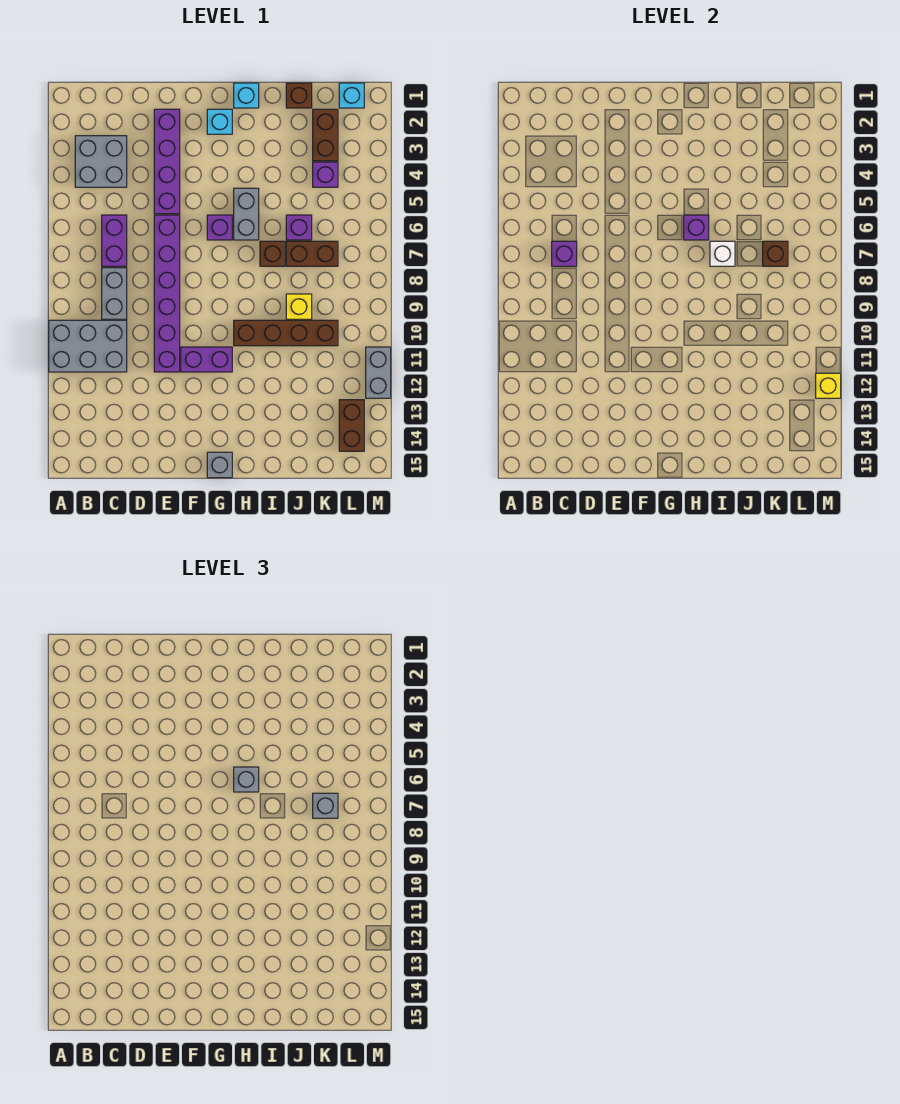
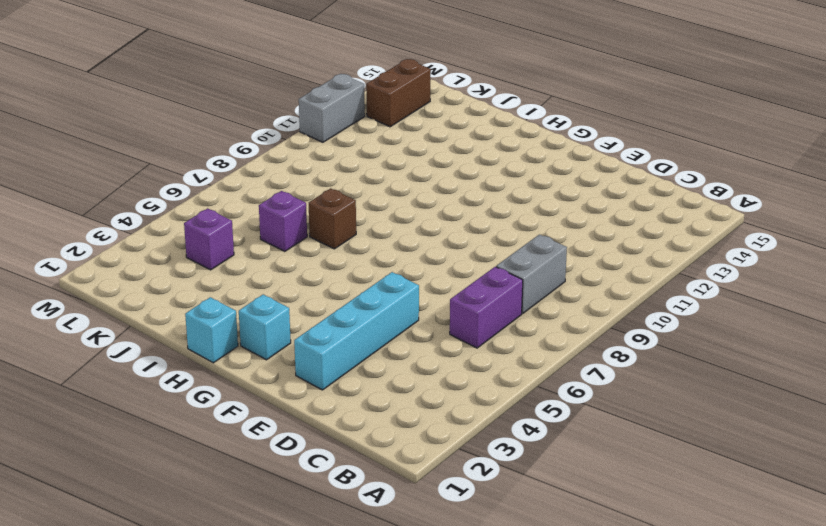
cyan brick E2:E5 level 1 -> purple brick E2:E5 level 1
none -> grey brick A10:C11 level 1
none -> grey brick B3:C4 level 1
none -> purple brick E6:E11 level 1
none -> purple brick F11:G11 level 1

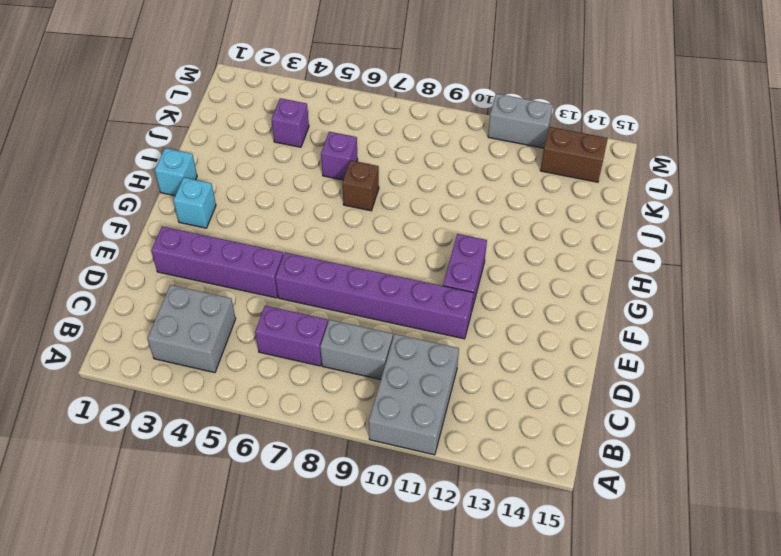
none -> purple brick G6 level 1
none -> grey brick G15 level 1
none -> grey brick H5:H6 level 1
none -> brown brick H10:K10 level 1

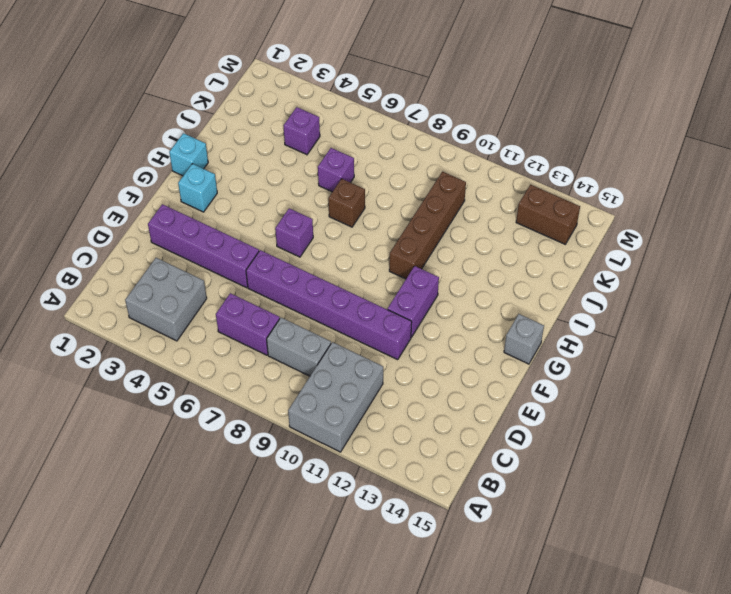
none -> grey brick H5:H6 level 1
none -> brown brick J1 level 1
none -> brown brick J7:K7 level 1
none -> yellow brick J9 level 1

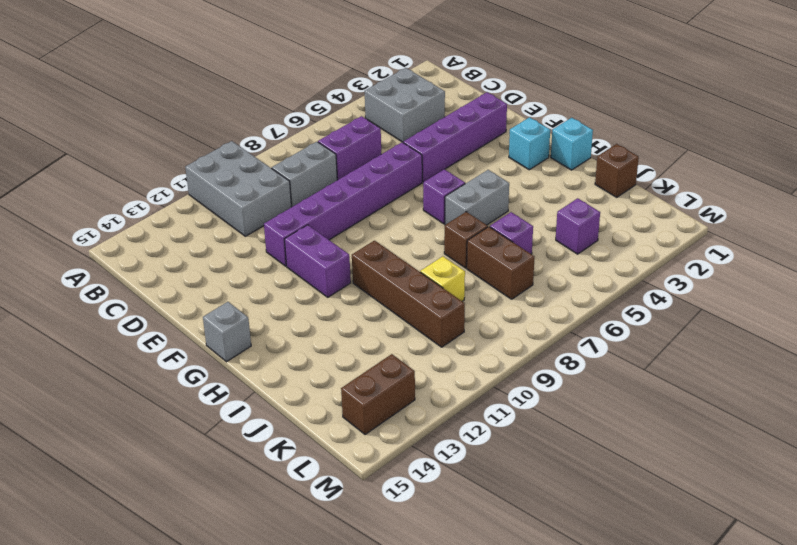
none -> brown brick K2:K3 level 1
none -> cyan brick L1 level 1
none -> grey brick M11:M12 level 1
none -> purple brick C7 level 2

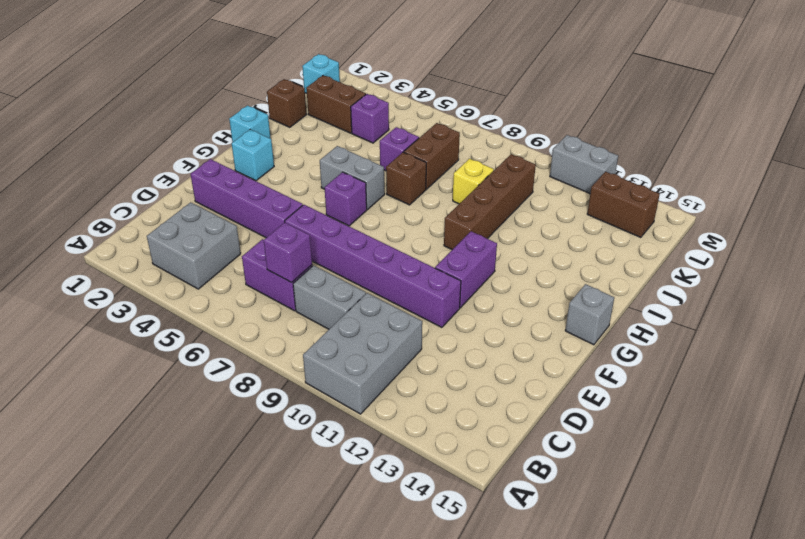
none -> purple brick H6 level 2
none -> white brick I7 level 2
none -> brown brick K7 level 2
none -> yellow brick M12 level 2

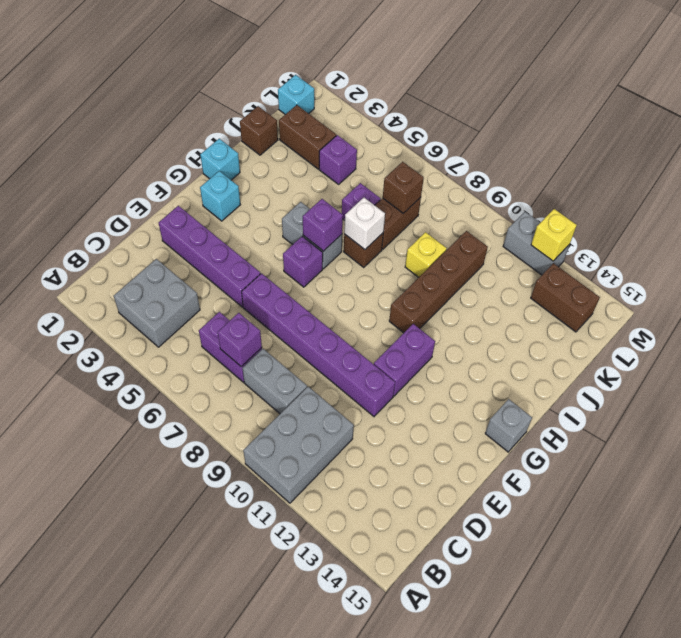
none -> grey brick H6 level 3
none -> grey brick K7 level 3

